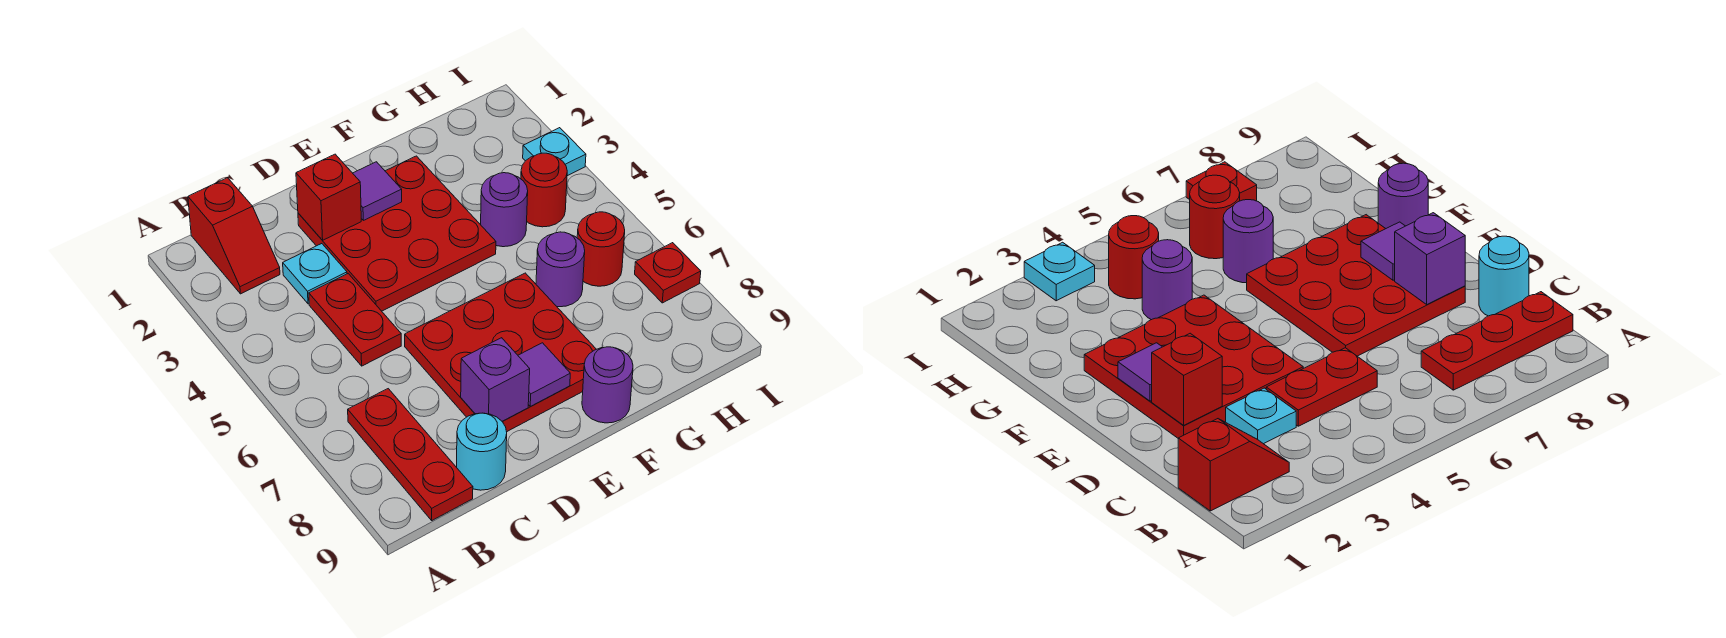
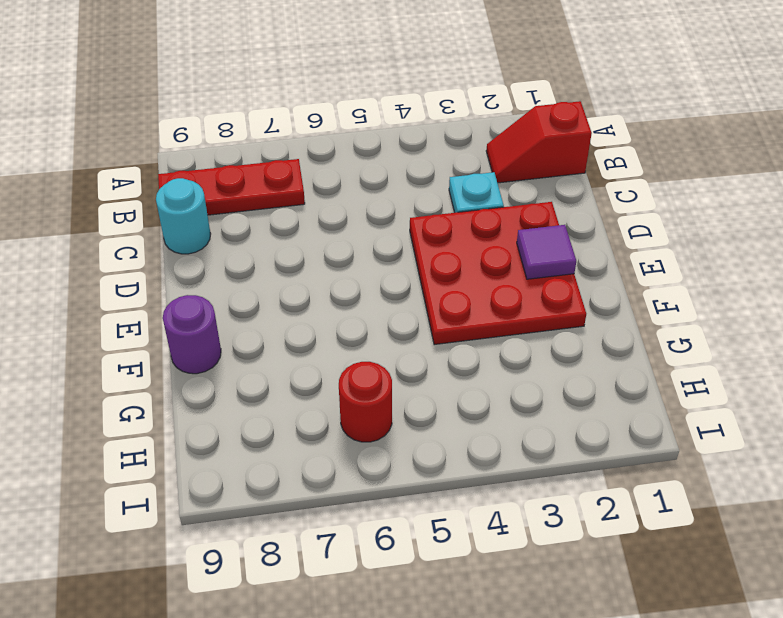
none -> red plate C4:C5 level 1
none -> red plate D6:F8 level 1
none -> purple round brick G4 level 1

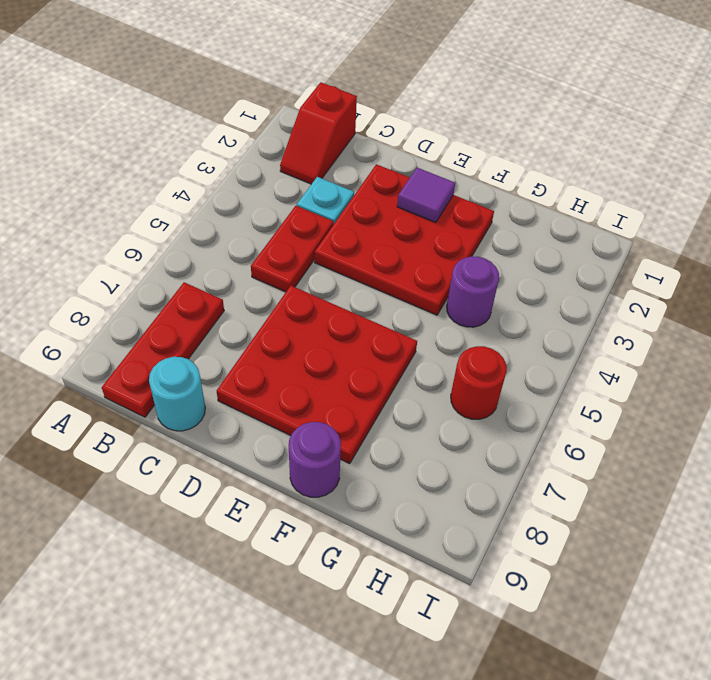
none -> purple round brick G6 level 1
none -> red round brick H4 level 1
none -> cyan plate I3 level 1

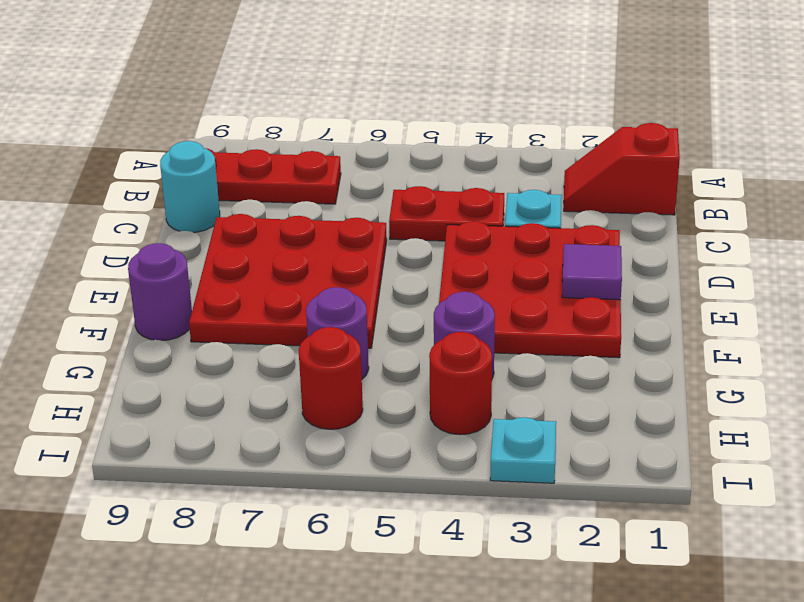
none -> red plate I7 level 1
none -> red brick D2 level 2
none -> purple brick D8 level 2

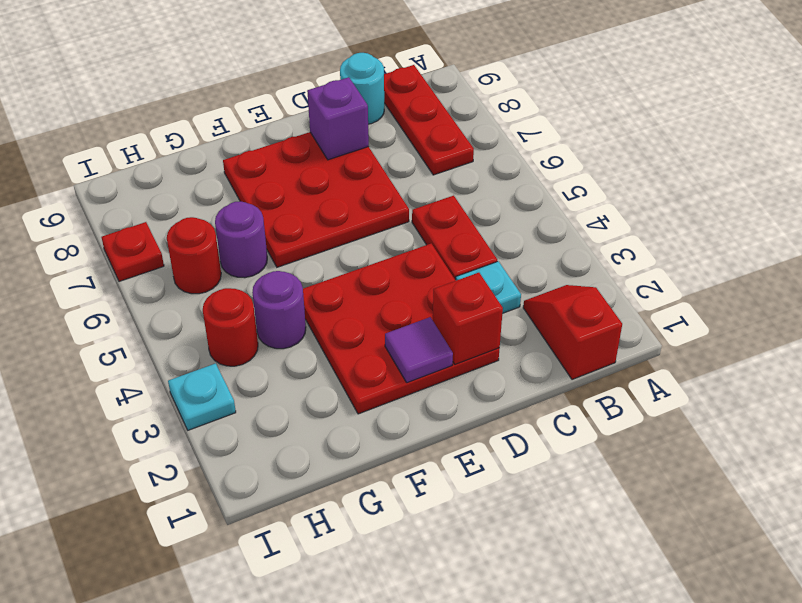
none -> purple round brick F9 level 1
none -> purple tile E8 level 2

